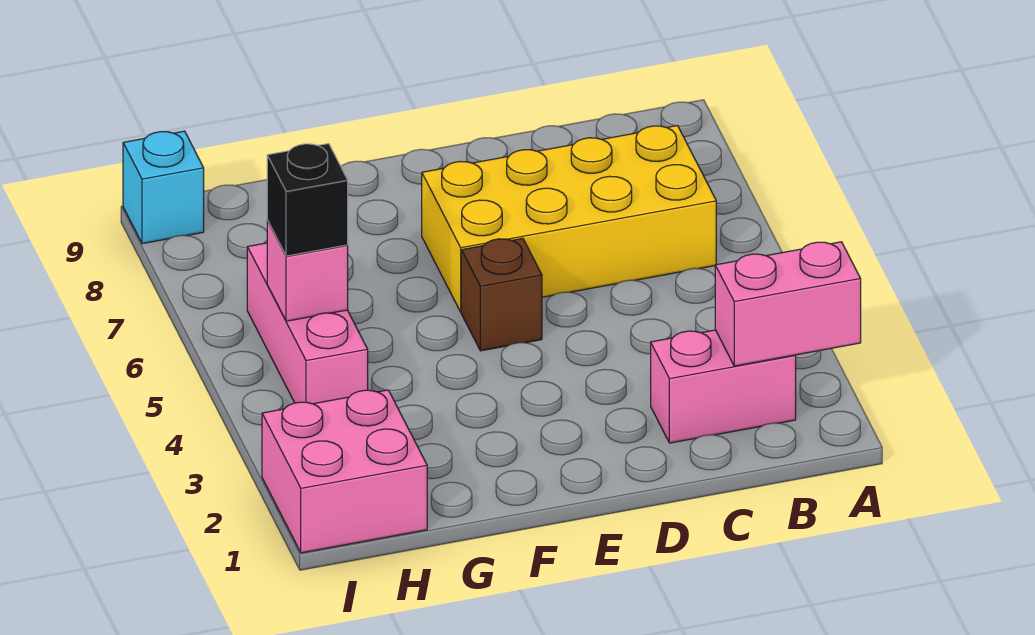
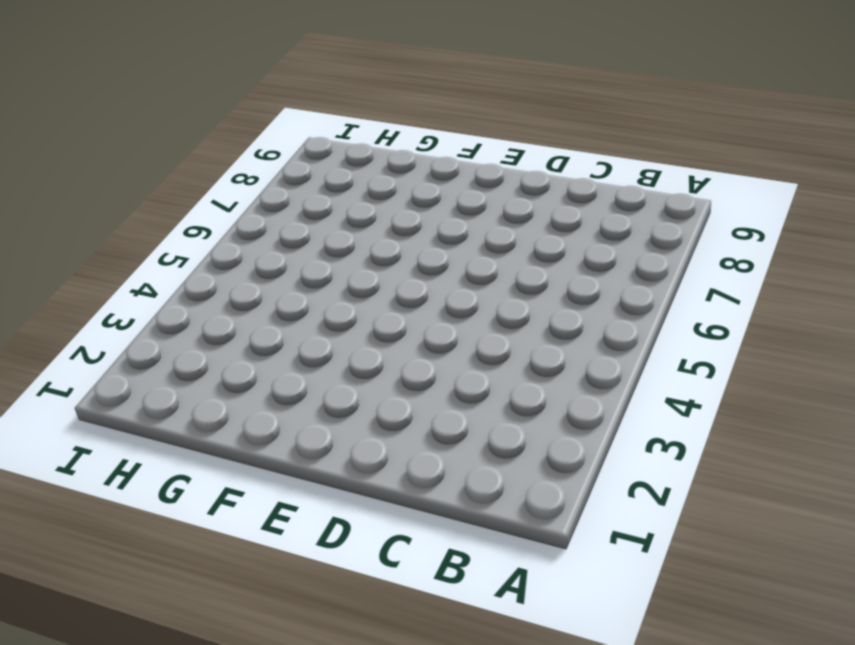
none -> pink brick B2:C2 level 1
none -> yellow brick B6:E7 level 1

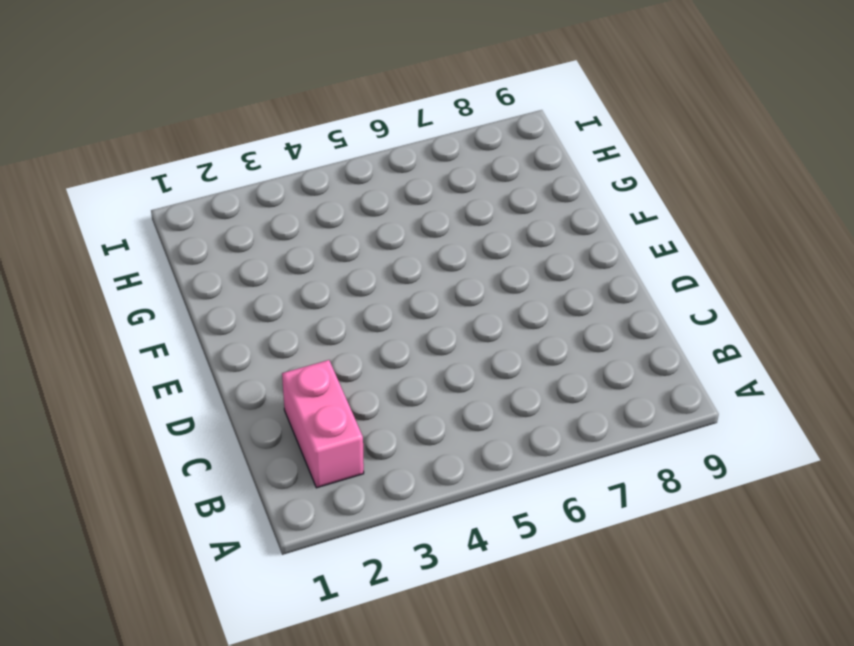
none -> yellow brick B6:E7 level 1
none -> brown brick E5 level 1

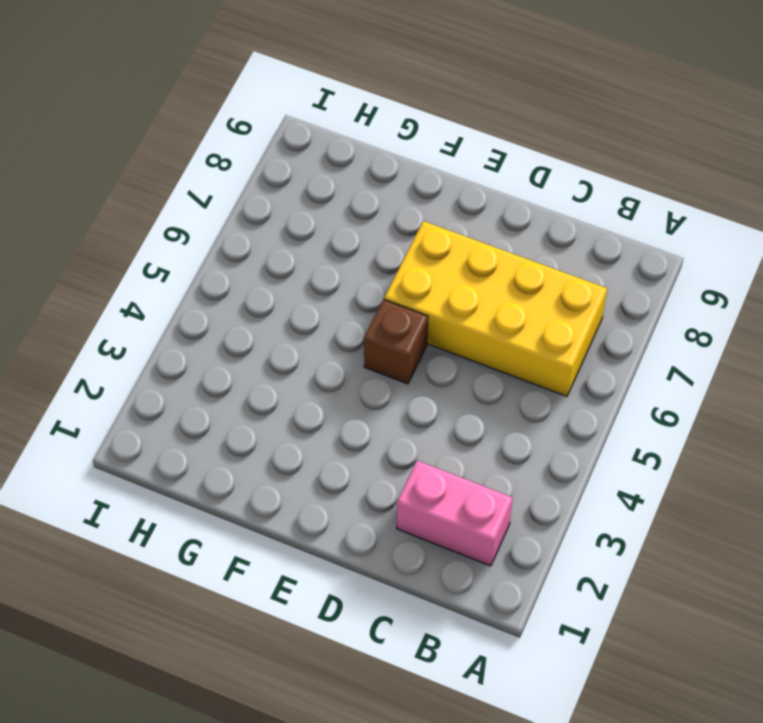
none -> pink brick H1:I2 level 1
none -> pink brick H4:H6 level 1

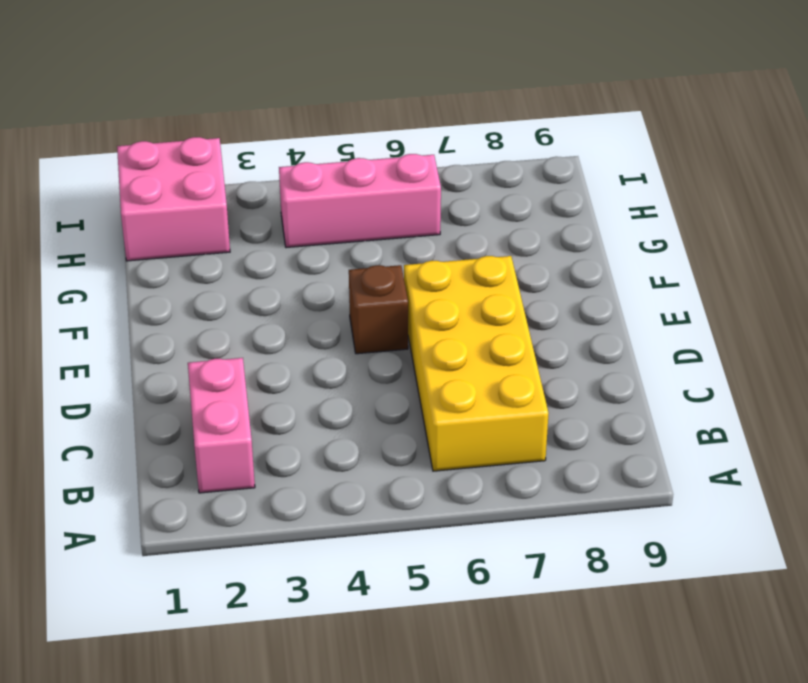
none -> cyan brick I9 level 1
none -> pink brick A2:B2 level 2

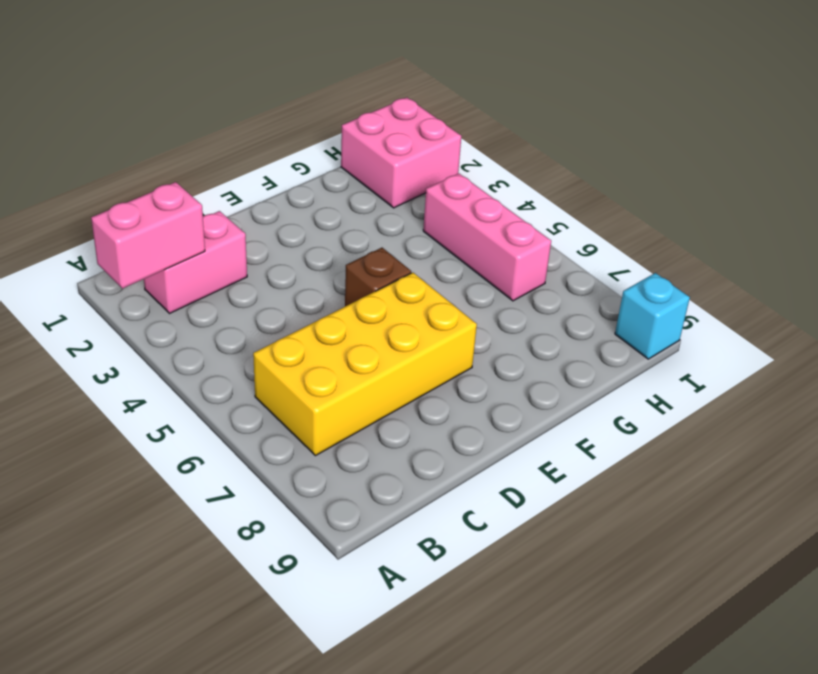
none -> pink brick H5 level 2
none -> black brick H5 level 3

